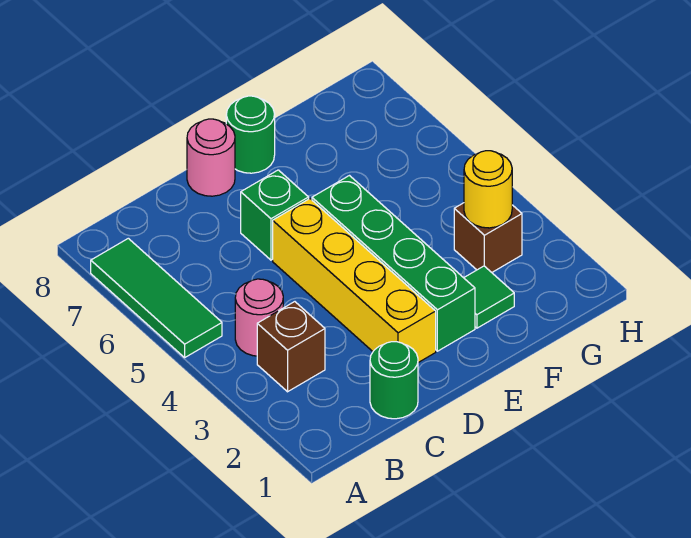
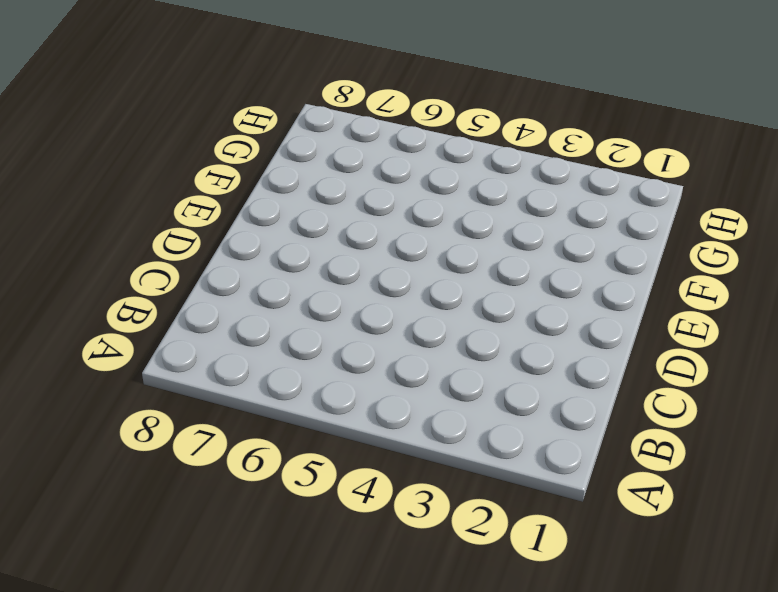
none -> green tile A5:A7 level 1
none -> brown brick B3 level 1
none -> pink round brick B4 level 1

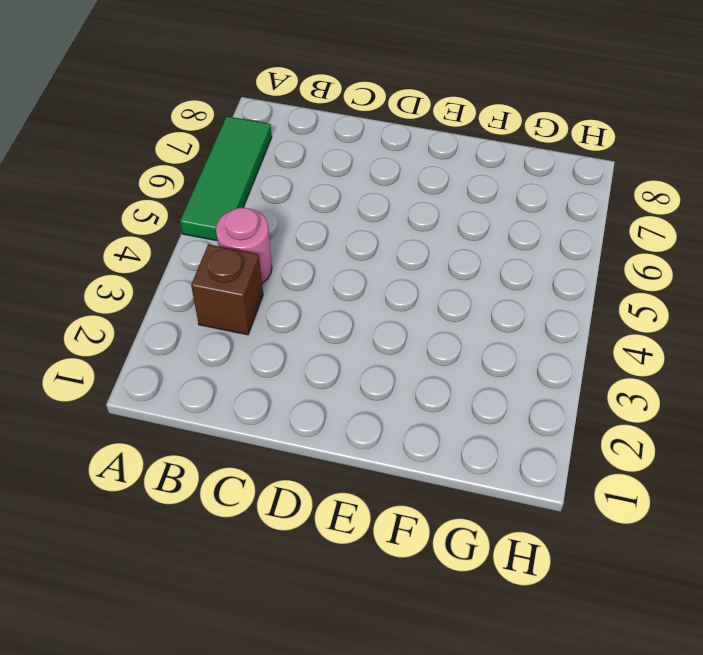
none -> green round brick C1 level 1
none -> yellow brick D2:D5 level 1
none -> green brick D6 level 1

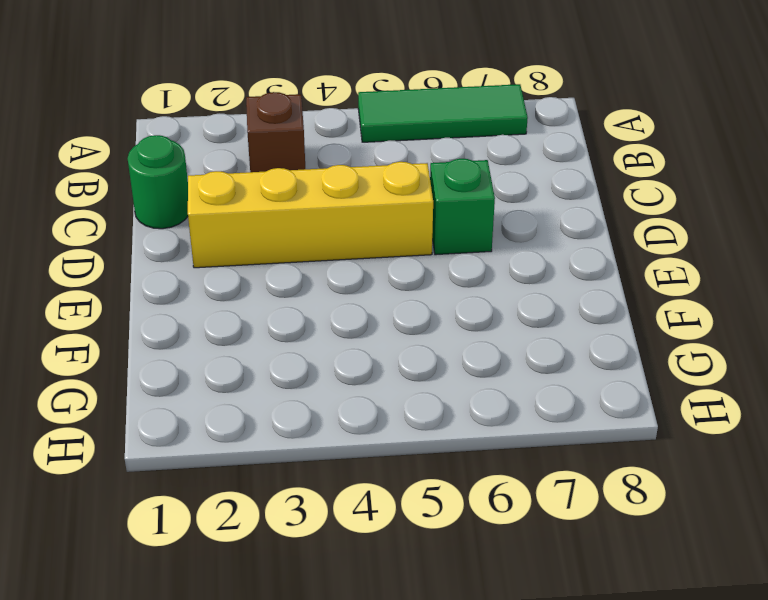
none -> pink round brick B4 level 1
none -> pink round brick D8 level 1
none -> green brick E2:E5 level 1

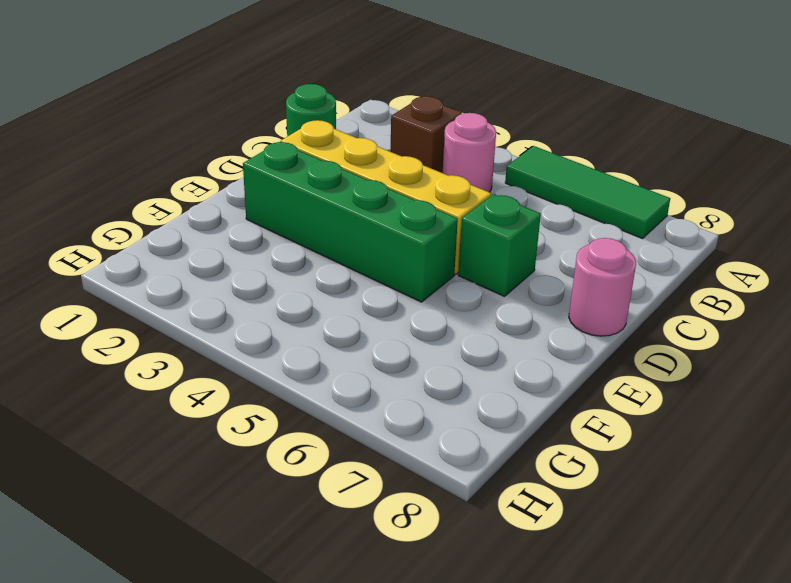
none -> green round brick E8 level 1
none -> green tile F2 level 1
none -> brown brick G3 level 1

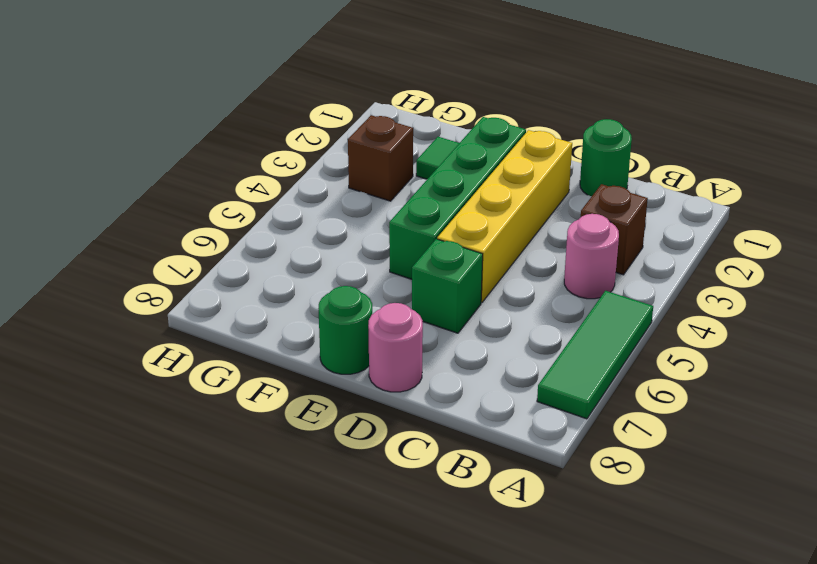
none -> yellow round brick G3 level 2

